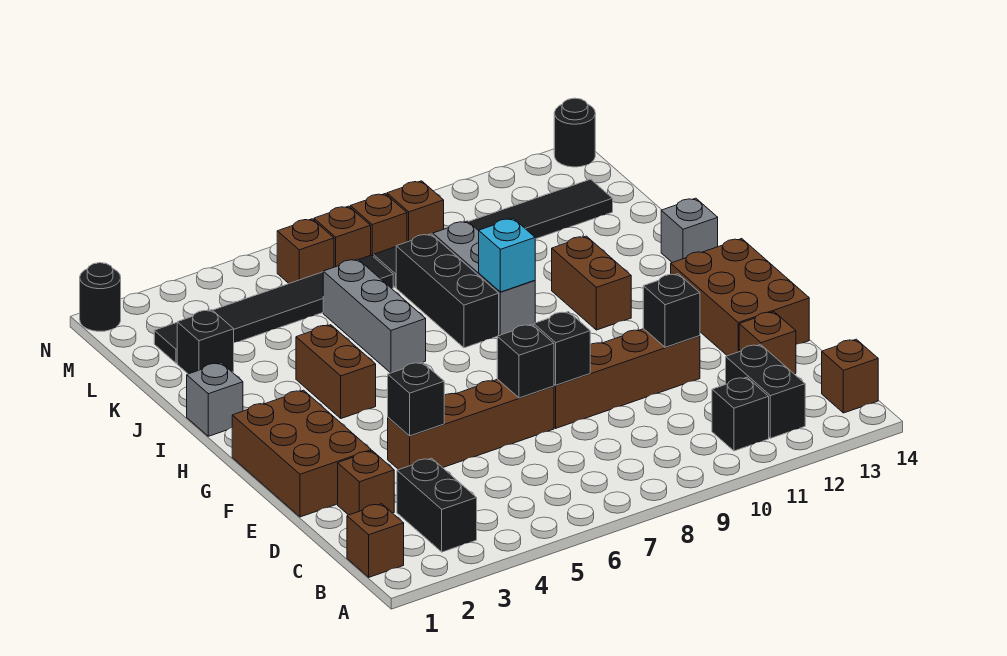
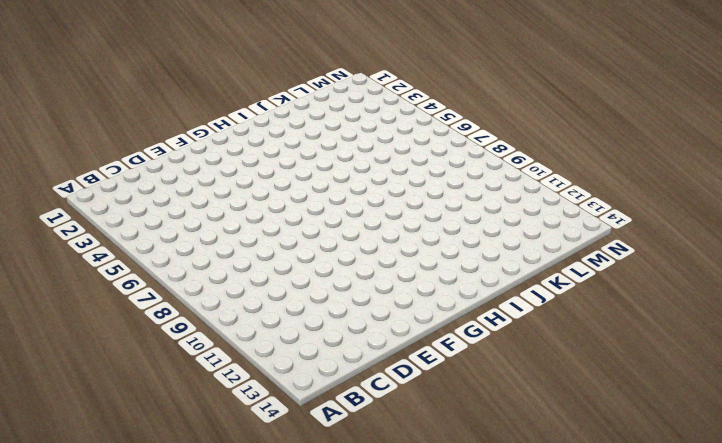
none -> brown brick B1 level 1
none -> black brick B3:C3 level 1
none -> black brick B11 level 1
none -> black brick B12:C12 level 1

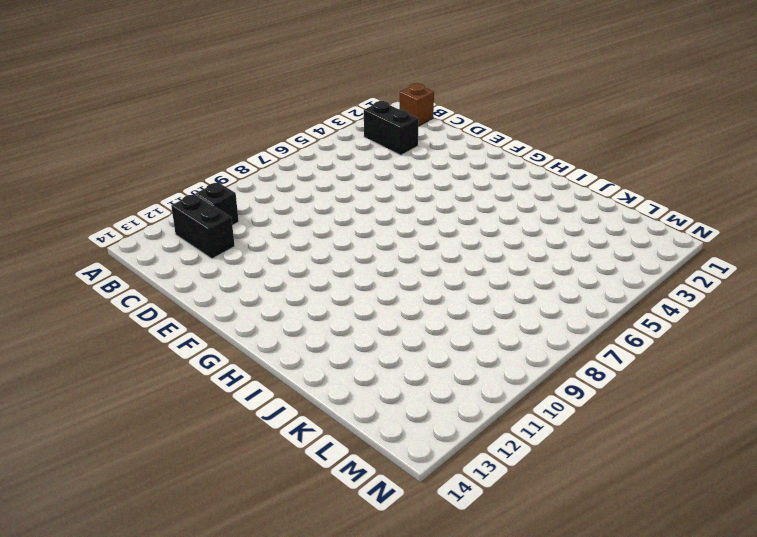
none -> brown brick B14 level 1
none -> brown brick D2 level 1
none -> brown brick D13 level 1
none -> brown brick E1:G2 level 1

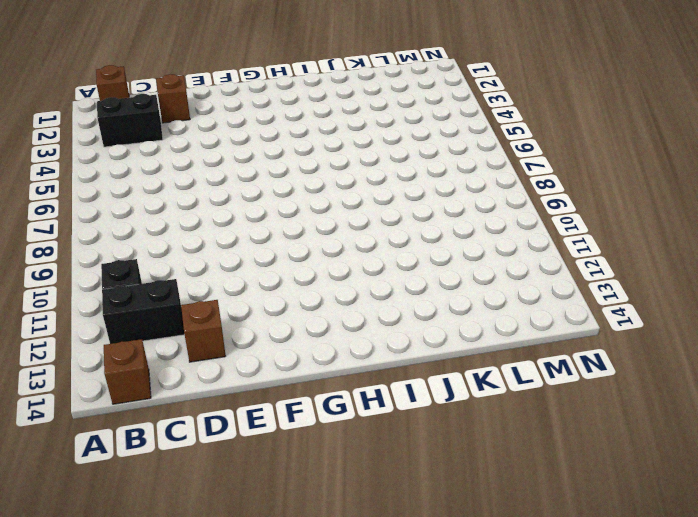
none -> brown brick E1:G2 level 1
none -> brown brick E4:E7 level 1
none -> brown brick E8:E11 level 1
none -> brown brick E13:G14 level 1

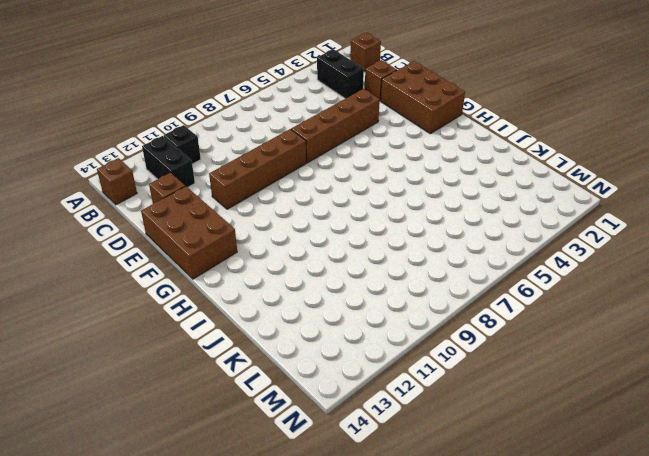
none -> brown brick H4:I4 level 1
none -> brown brick H11:I11 level 1
none -> grey brick I1 level 1
none -> grey brick I6:K6 level 1

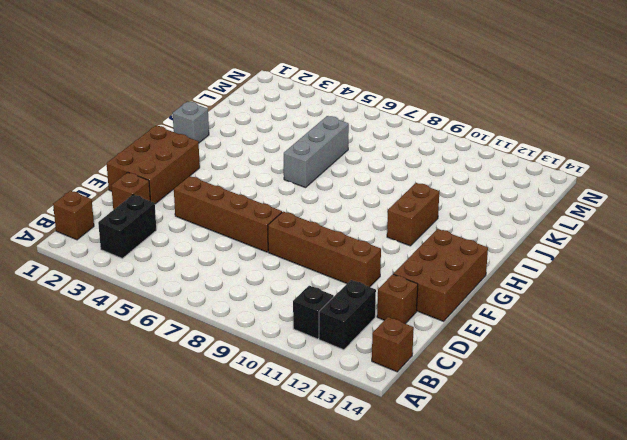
none -> brown brick H4:I4 level 1
none -> black brick I8:K8 level 1
none -> grey brick I9:K9 level 1
none -> grey brick I14 level 1

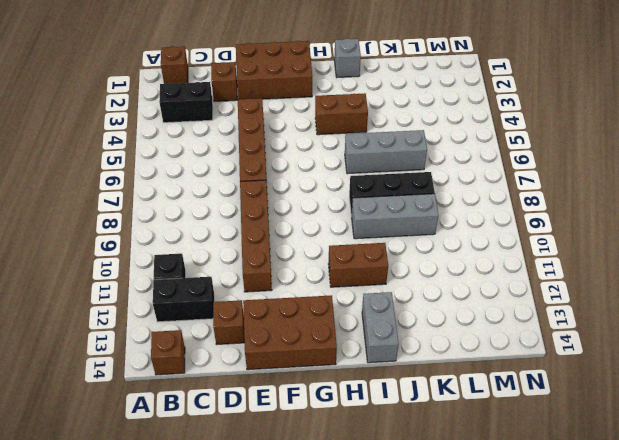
grey brick I13:I14 level 1 -> grey brick I14 level 1
none -> black brick K2 level 1
none -> black tile L2:L7 level 1
none -> black tile L8:L13 level 1
none -> brown brick M6 level 1

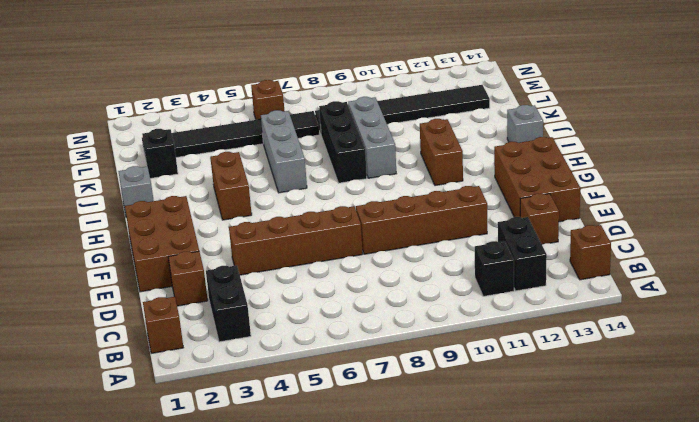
none -> brown brick M7 level 1
none -> brown brick M8 level 1
none -> brown brick M9 level 1
none -> black round brick N1 level 1

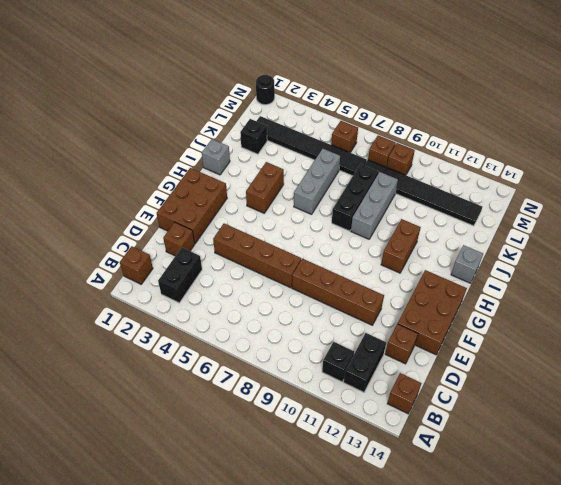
none -> brown brick M7 level 1
none -> black round brick N14 level 1
none -> black brick E4 level 2
none -> black brick E7 level 2

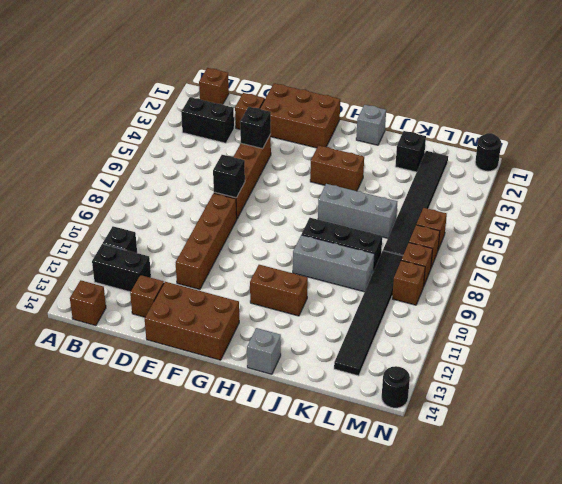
none -> black brick E8 level 2
none -> black brick E11 level 2
none -> cyan brick I9 level 2

